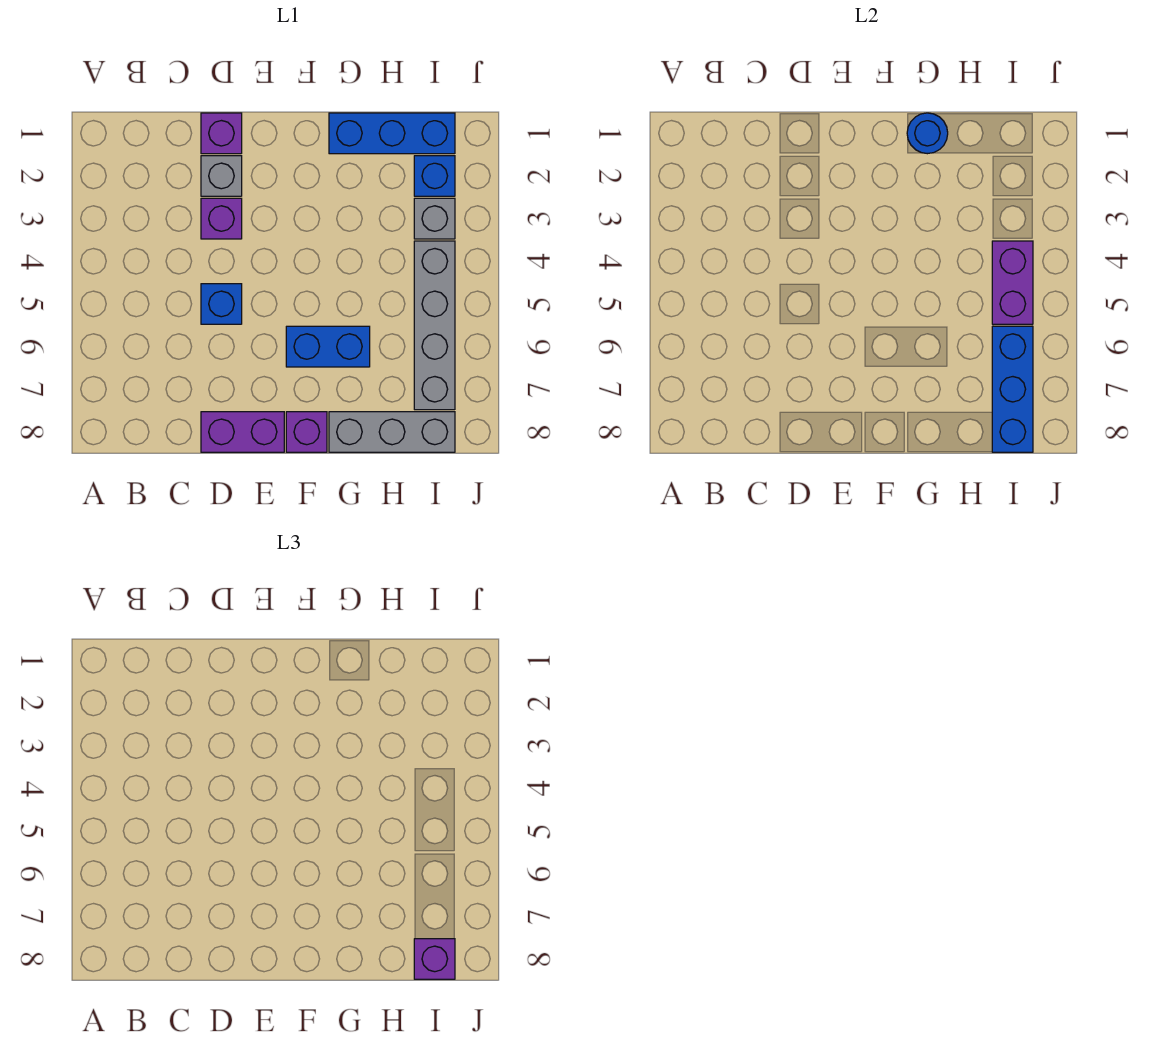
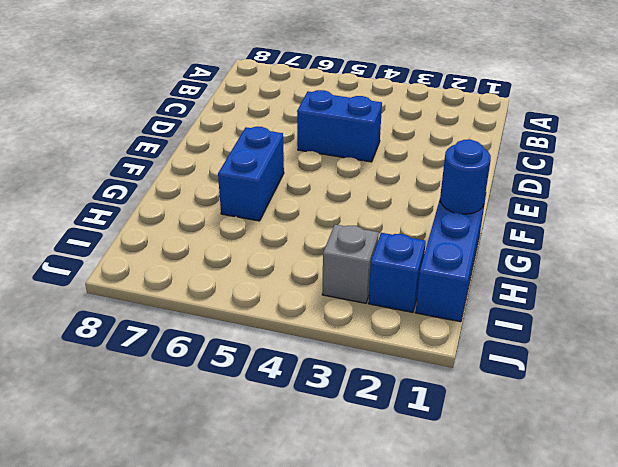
blue brick D4:D5 level 1 -> blue brick D5 level 1
none -> purple brick D1 level 1
none -> grey brick D2 level 1
none -> purple brick D3 level 1

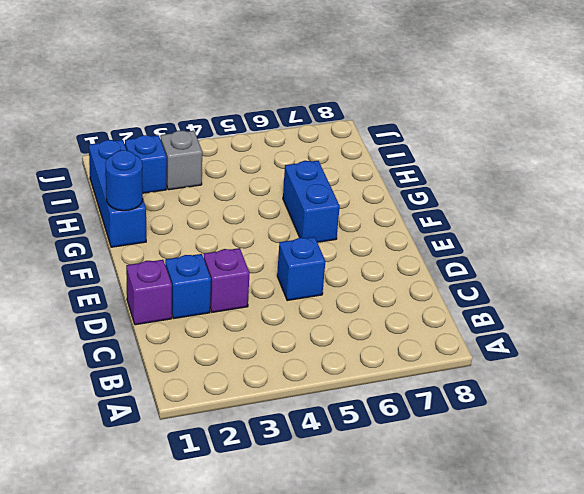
blue brick D2 level 1 -> grey brick D2 level 1
none -> purple brick D8:E8 level 1
none -> purple brick F8 level 1
none -> grey brick G8:I8 level 1

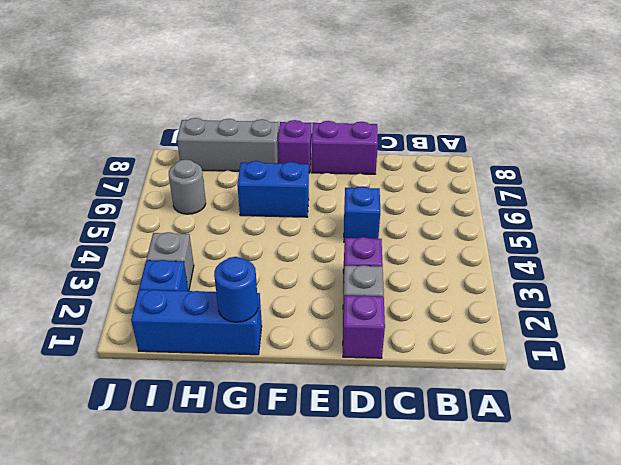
grey round brick I6 level 1 -> grey brick I4:I7 level 1
none -> purple brick I4:I5 level 2
none -> blue brick I6:I8 level 2
none -> purple brick I8 level 3

